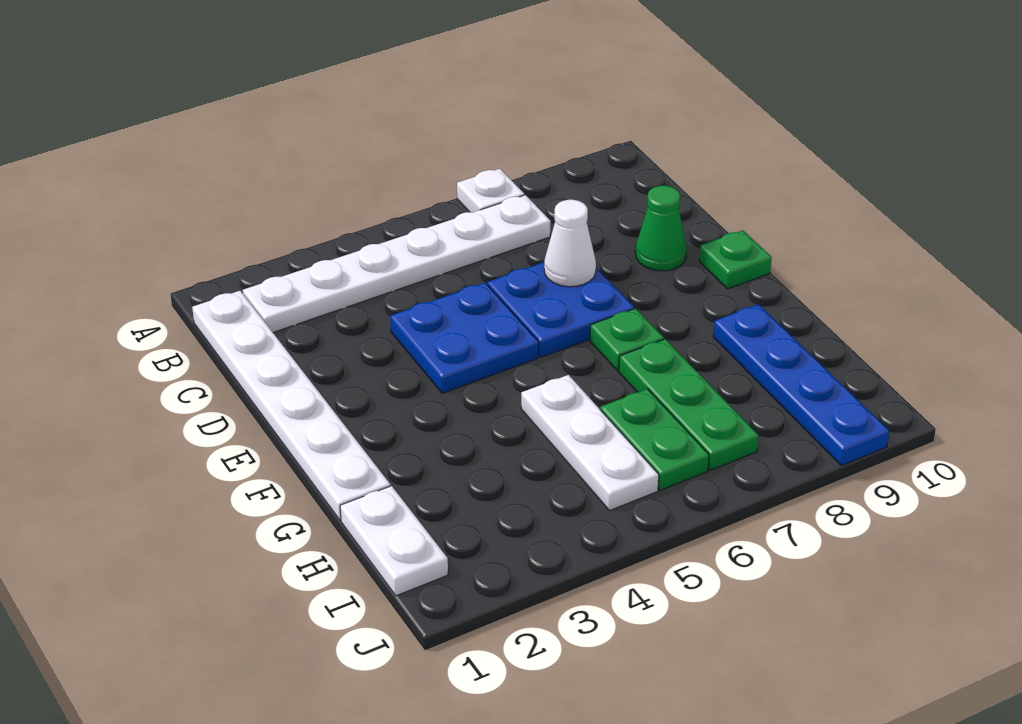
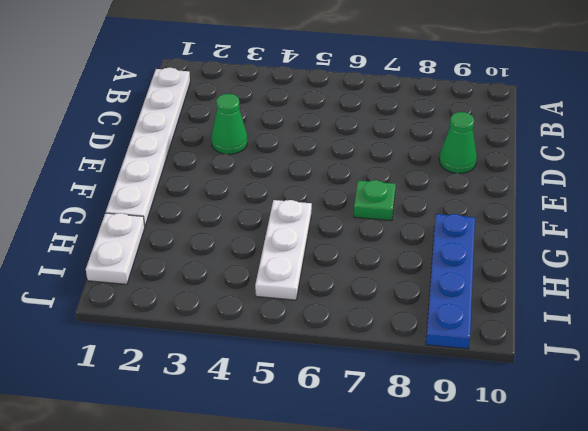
green cone D3 level 1 -> none
none -> white plate A7 level 1
none -> white plate B2:B7 level 1
none -> blue plate D4:E5 level 1

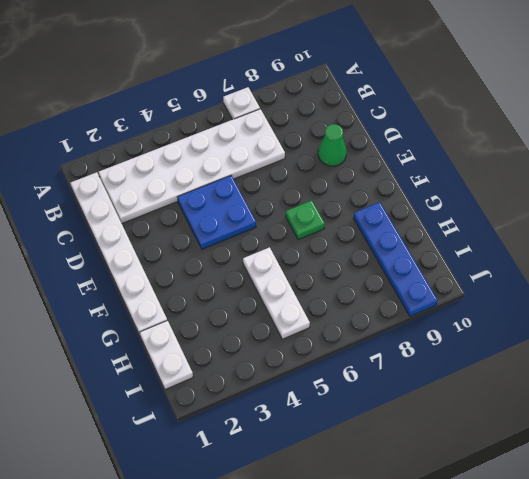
white plate B2:C7 level 1 -> white plate B2:B7 level 1
none -> blue plate D6:E7 level 1
none -> green plate E10 level 1
none -> green plate G7:I7 level 1

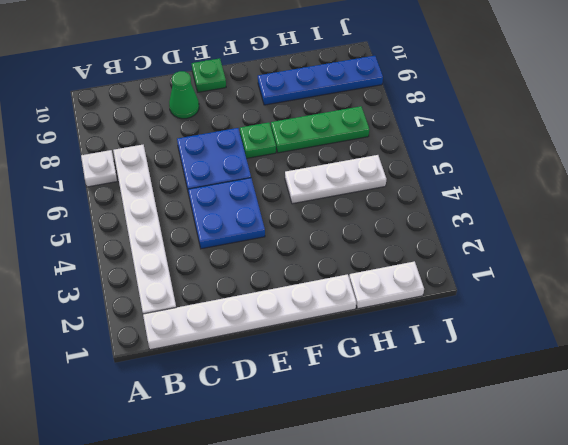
none -> green plate H6:I6 level 1
none -> white cone D7 level 2

